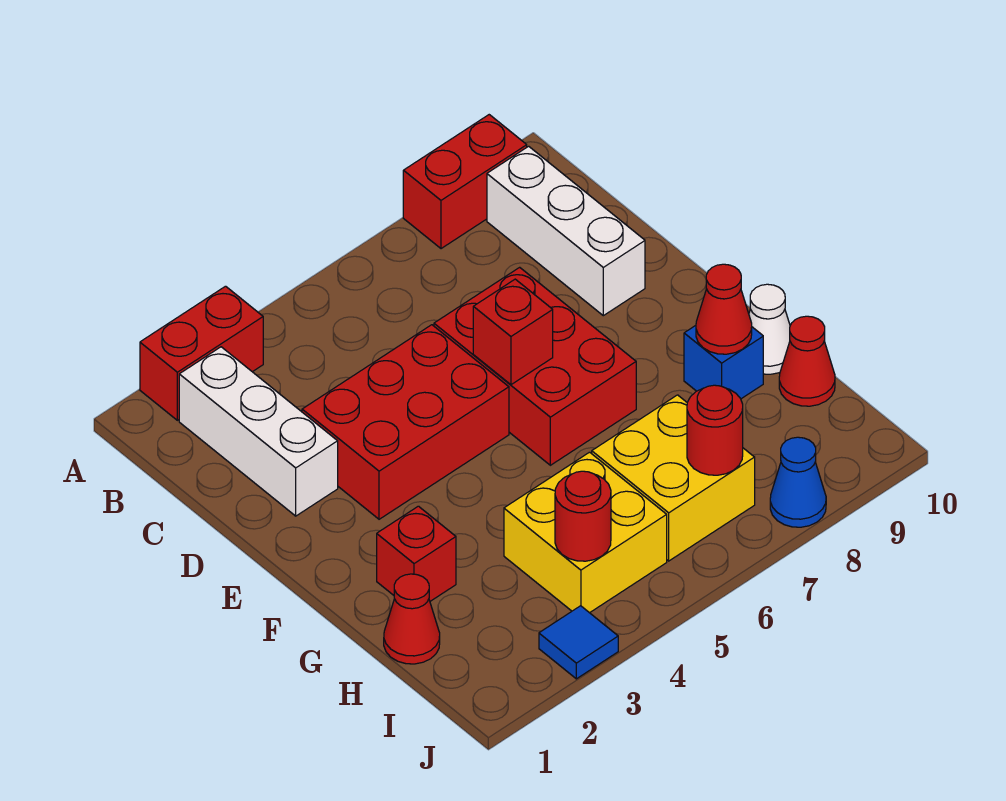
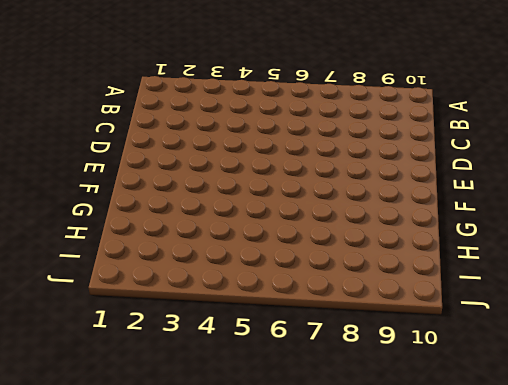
none -> red brick A2:A3 level 1
none -> red brick A8:A9 level 1
none -> white brick B2:D2 level 1

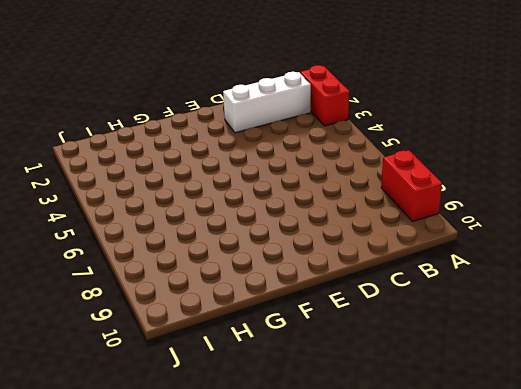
none -> white brick B9:D9 level 1
none -> red brick D3:E5 level 1
none -> red brick D6:F7 level 1

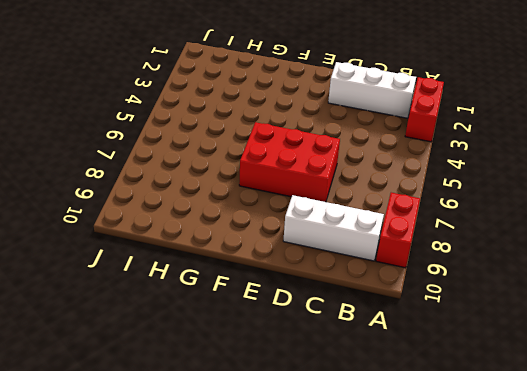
none -> red brick D3:E5 level 1
none -> red brick G2 level 1
none -> blue brick G9 level 1

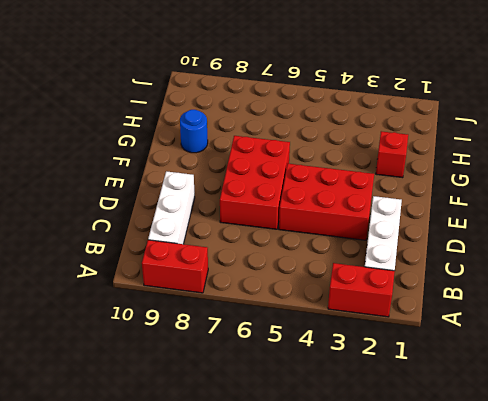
blue round brick G9 level 1 -> blue brick G9 level 1
none -> white cone G10 level 1
none -> red cone H1 level 1
none -> yellow brick H4:I5 level 1

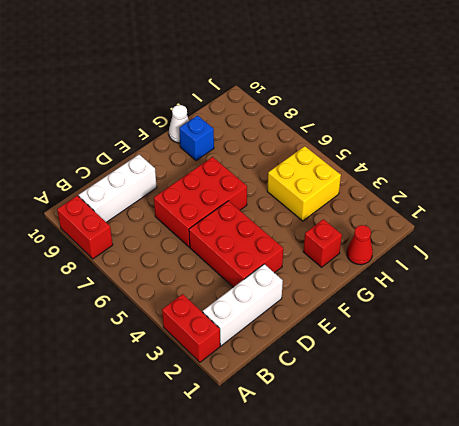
none -> yellow brick H6:I7 level 1
none -> red cone H10 level 1
none -> blue tile J3 level 1

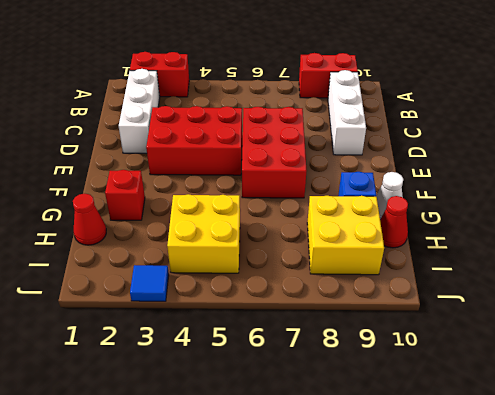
yellow brick H8:I9 level 1 -> yellow brick H6:I7 level 1
none -> blue cone J8 level 1
none -> red brick E6 level 2
none -> red cone G9 level 2

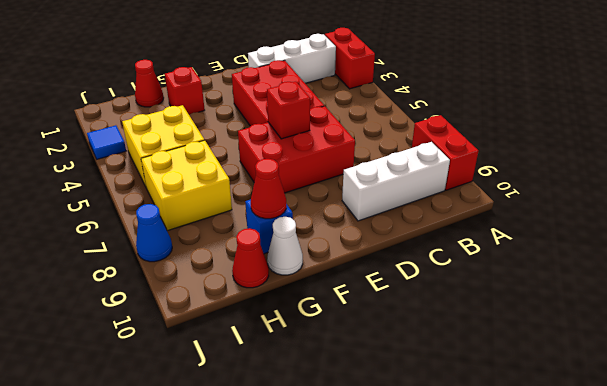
none -> red round brick I4 level 2
none -> red round brick I7 level 2

